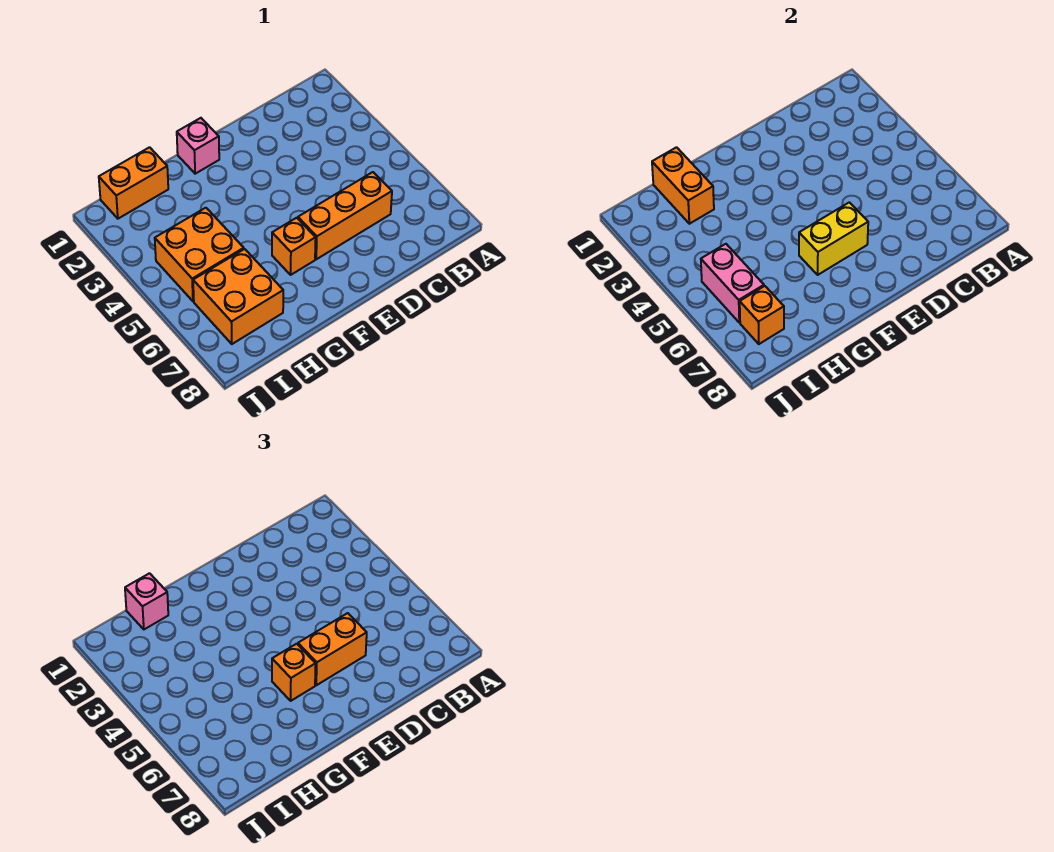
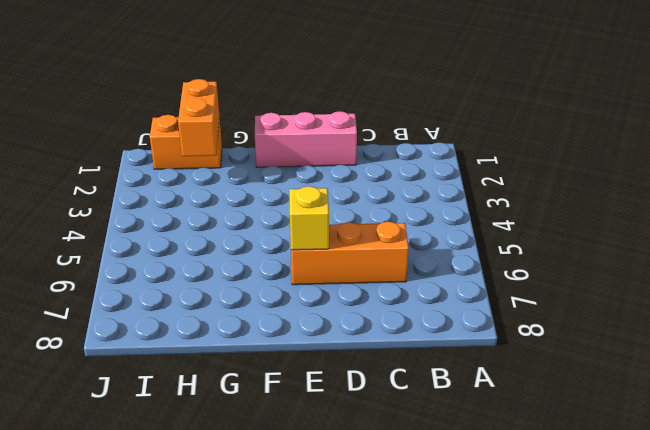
pink brick D1:F1 level 1 -> pink brick F1 level 1
yellow brick E6 level 2 -> yellow brick E6:F6 level 2
none -> orange brick F6 level 1
none -> orange brick H4:I5 level 1
none -> orange brick H6:I7 level 1

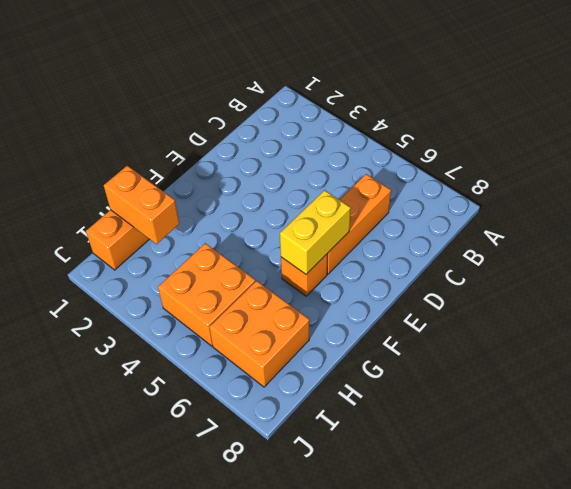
none -> pink brick F1 level 1
none -> pink brick I5:I6 level 2
none -> orange brick I7 level 2

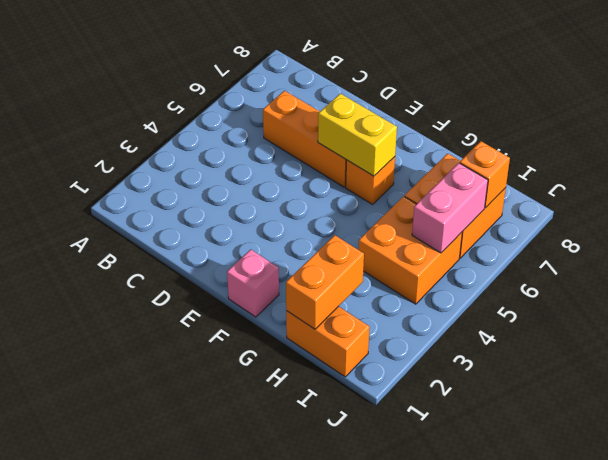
none -> orange brick D6:E6 level 3
none -> orange brick F6 level 3
none -> pink brick H1 level 3

